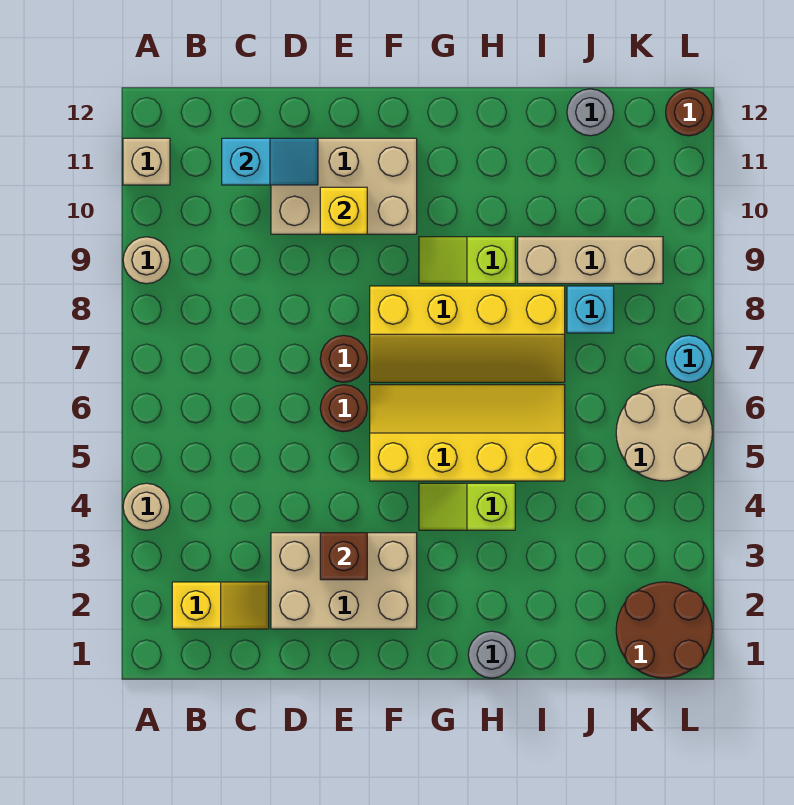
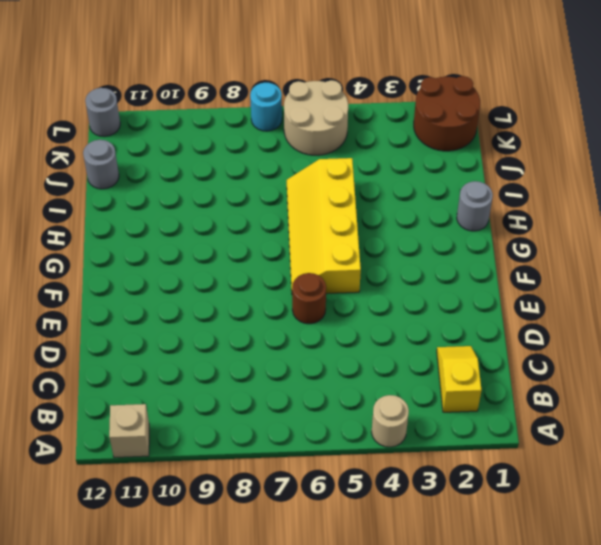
grey round brick L12 level 1 -> brown round brick L12 level 1
none -> tan round brick A9 level 1
none -> tan brick D2:F3 level 1
none -> tan brick D10:F11 level 1

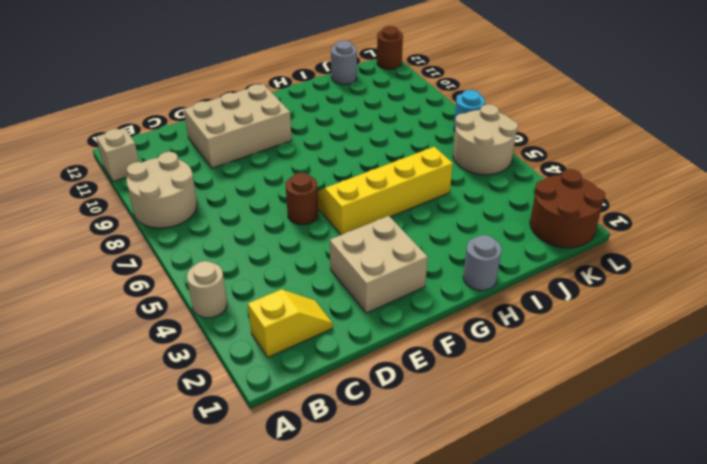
tan round brick A8:B9 level 1 -> tan round brick A9 level 1
tan brick E2:F3 level 1 -> tan brick D2:F3 level 1
none -> brown round brick E7 level 1
none -> yellow slope F7:I8 level 1 top 8
none -> lime slope G4:H4 level 1 top H

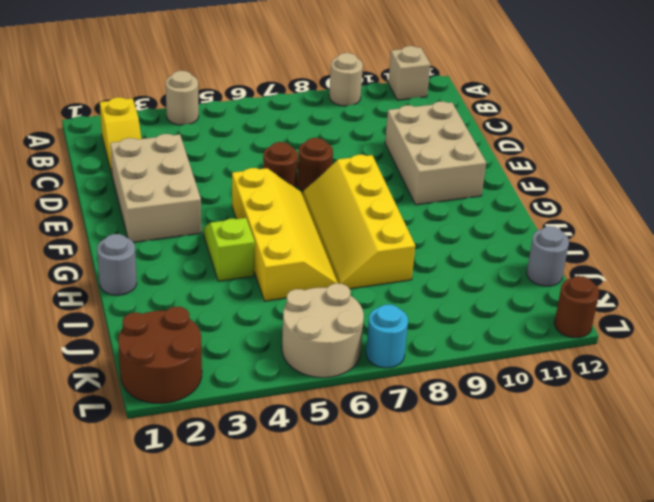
none -> lime slope G9:H9 level 1 top H
none -> tan brick I9:K9 level 1
none -> cyan brick J8 level 1

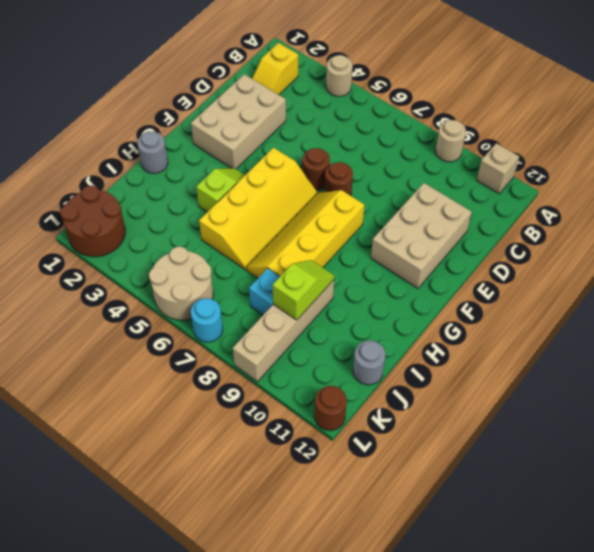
tan brick I9:L9 level 1 -> tan brick I9:K9 level 1
lime slope I9:J9 level 2 top J -> lime slope G9:H9 level 1 top H
none -> cyan slope C11:D11 level 2 top C
none -> brown brick E3 level 2
none -> yellow brick E10 level 2

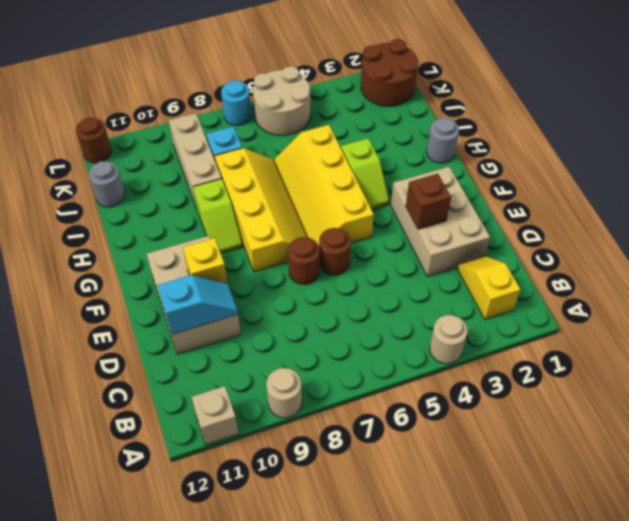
cyan slope D10:D11 level 2 top 11 -> cyan slope C11:D11 level 2 top C

